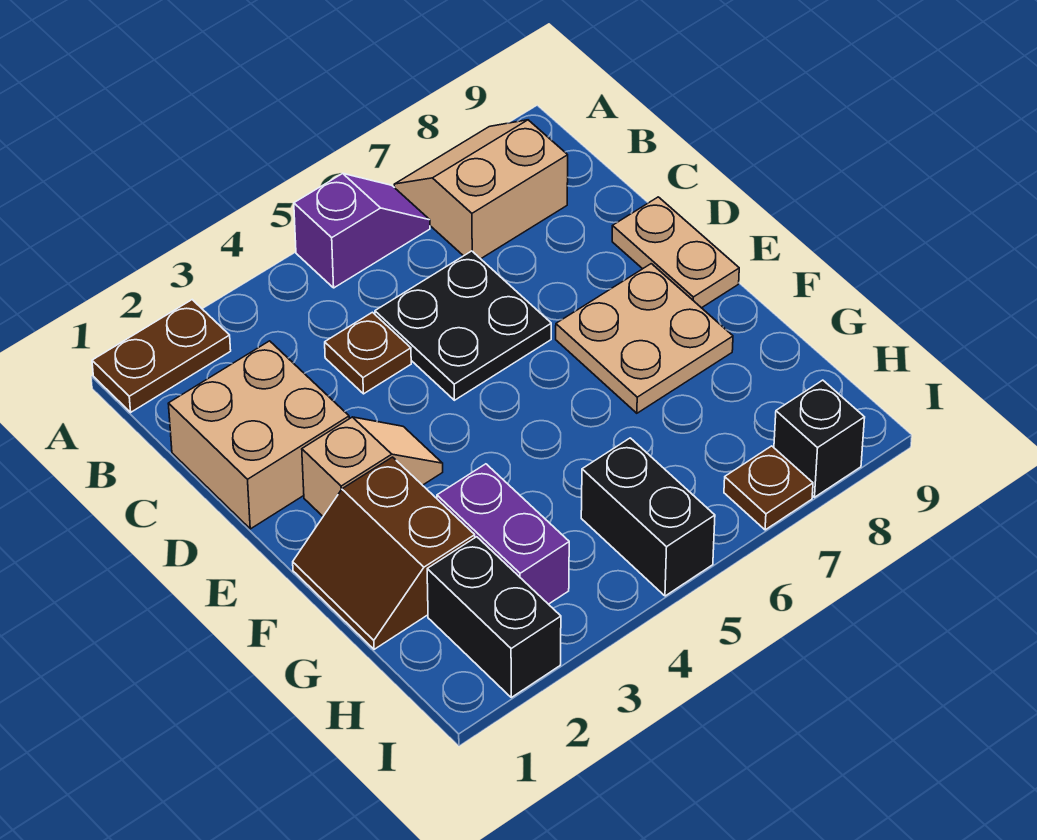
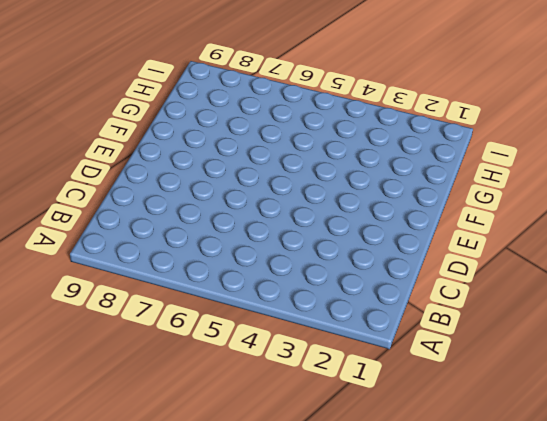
none -> brown plate A1:A2 level 1
none -> purple slope A5:A6 level 1 top 5
none -> tan slope A7:B8 level 1 top B

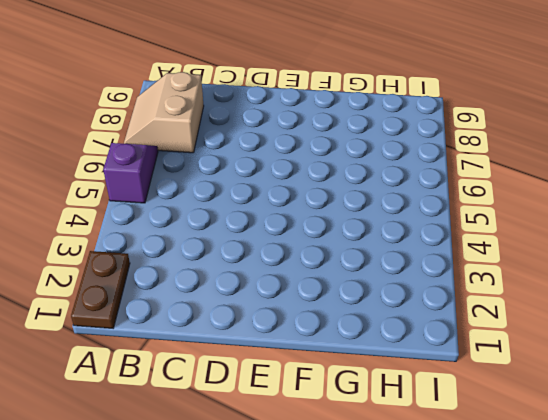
none -> tan brick C1:D2 level 1
none -> brown plate C4 level 1
none -> black plate C5:D6 level 1

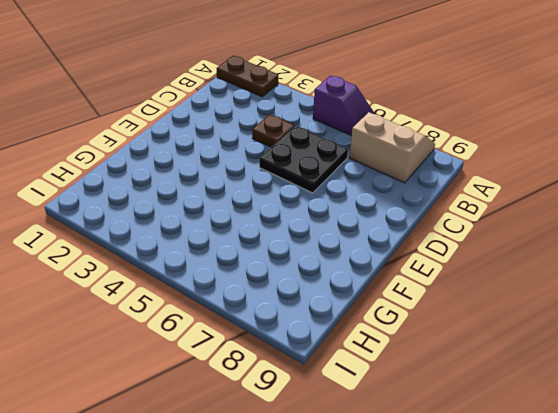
none -> tan brick C1:D2 level 1
none -> tan plate D9:E9 level 1
none -> tan slope E2:E3 level 1 top 2

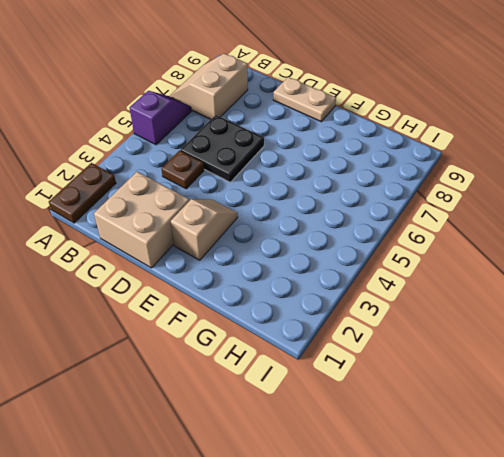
none -> tan plate E7:F8 level 1
none -> brown slope F1:G2 level 1 top 2
none -> purple brick G3:H3 level 1

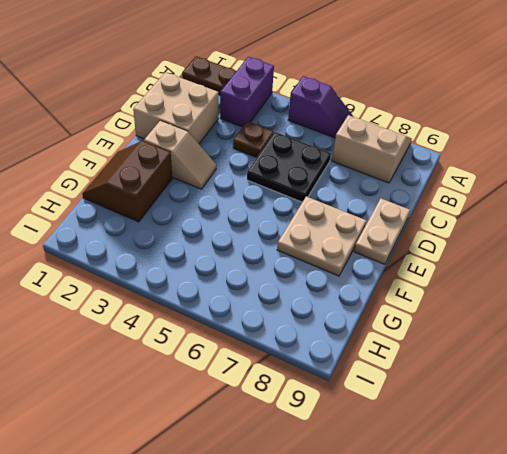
purple brick A3:B3 level 1 -> purple brick G3:H3 level 1
none -> black brick H2:I2 level 1
none -> black brick H5:I5 level 1
none -> brown plate I7 level 1

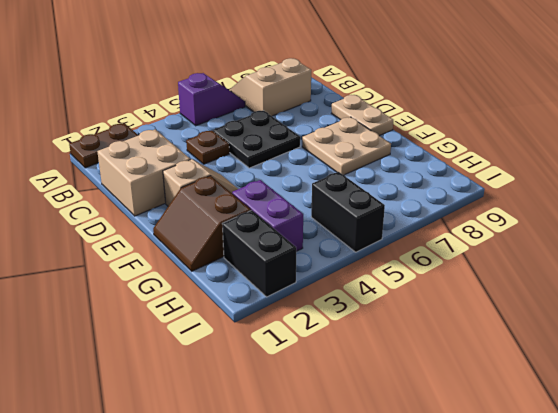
none -> brown plate I7 level 1
none -> black brick I8 level 1

